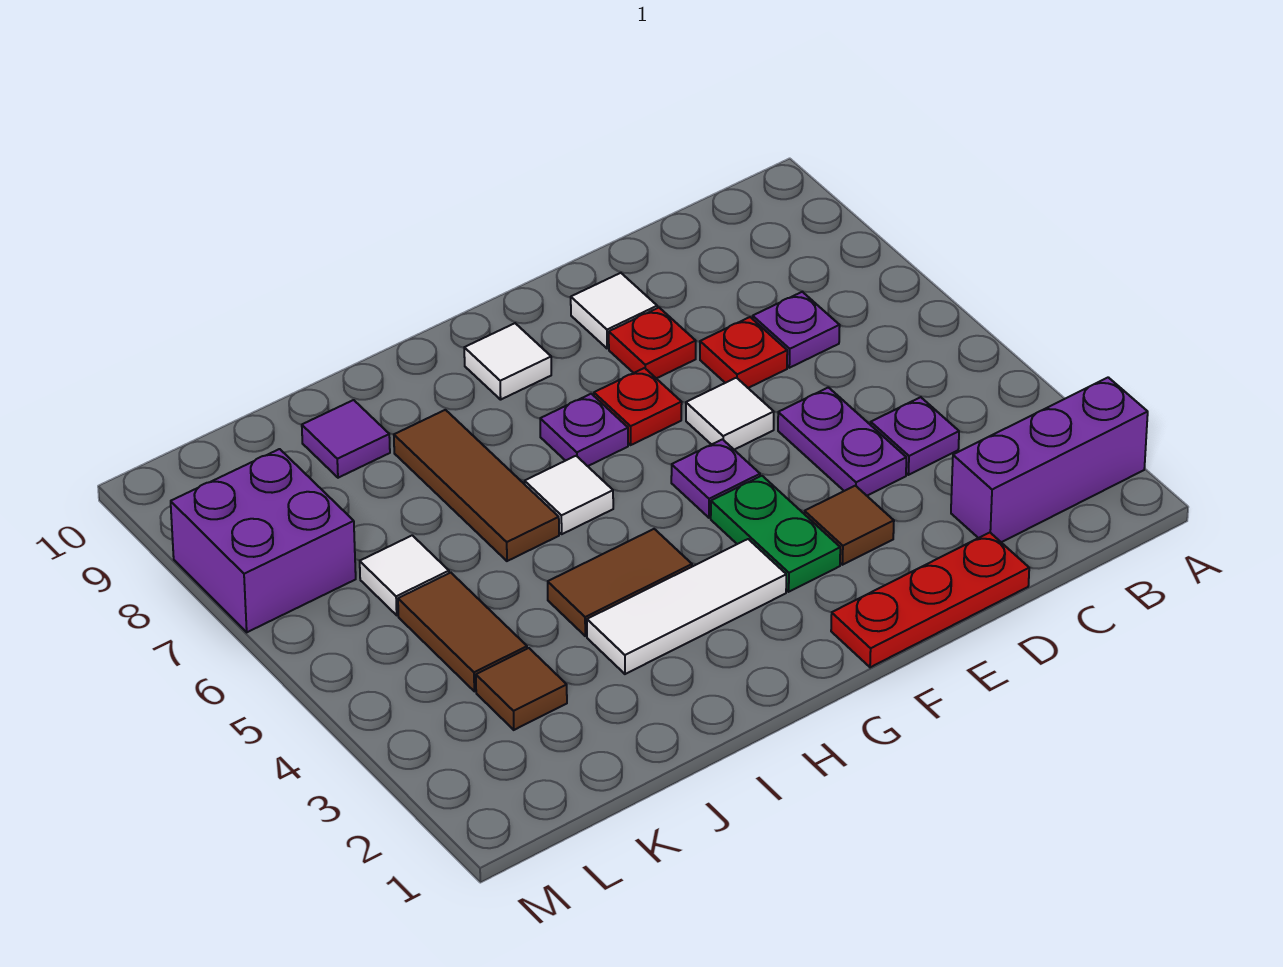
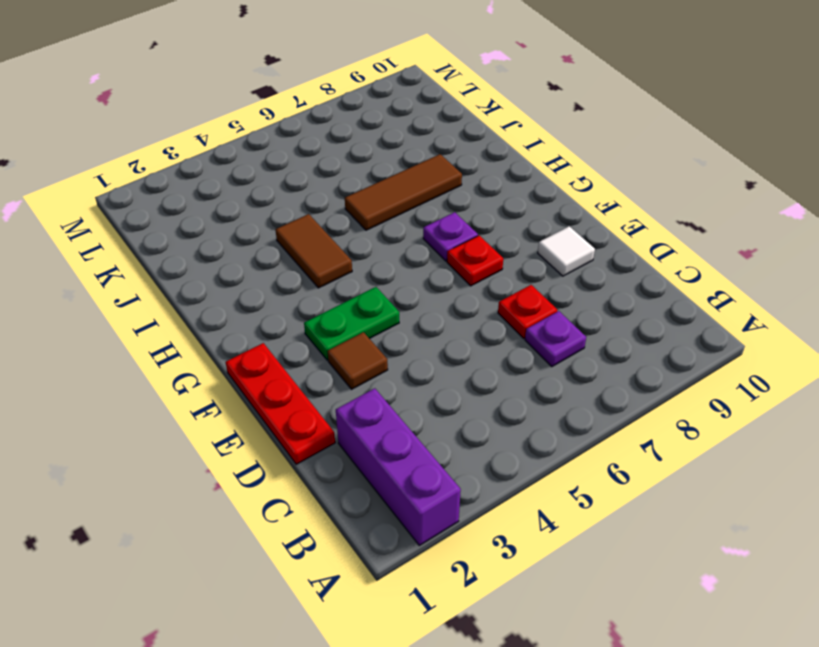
none -> purple plate C4 level 1
none -> purple plate D4:D5 level 1
none -> white tile E6 level 1

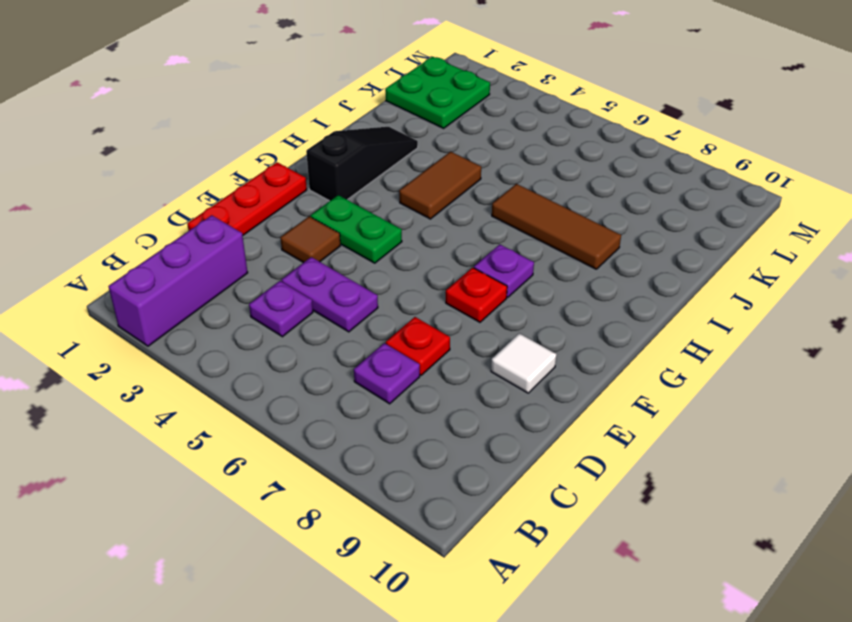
black slope G2:I2 level 1 top G -> none
green plate K1:L2 level 1 -> none
none -> white tile E6 level 1
none -> red plate E8 level 1
none -> purple plate F5 level 1

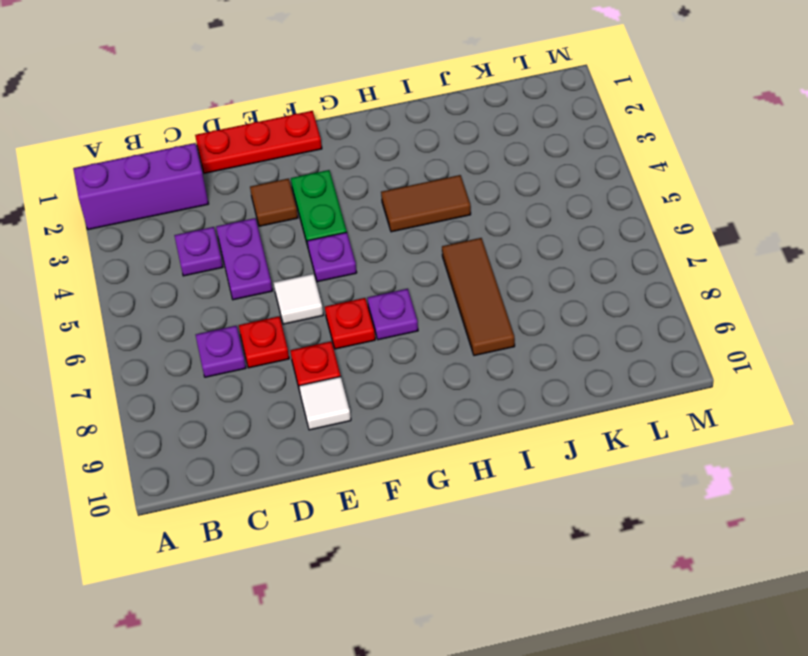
none -> white tile G3:I3 level 1
none -> white tile G9 level 1
none -> white tile H6 level 1

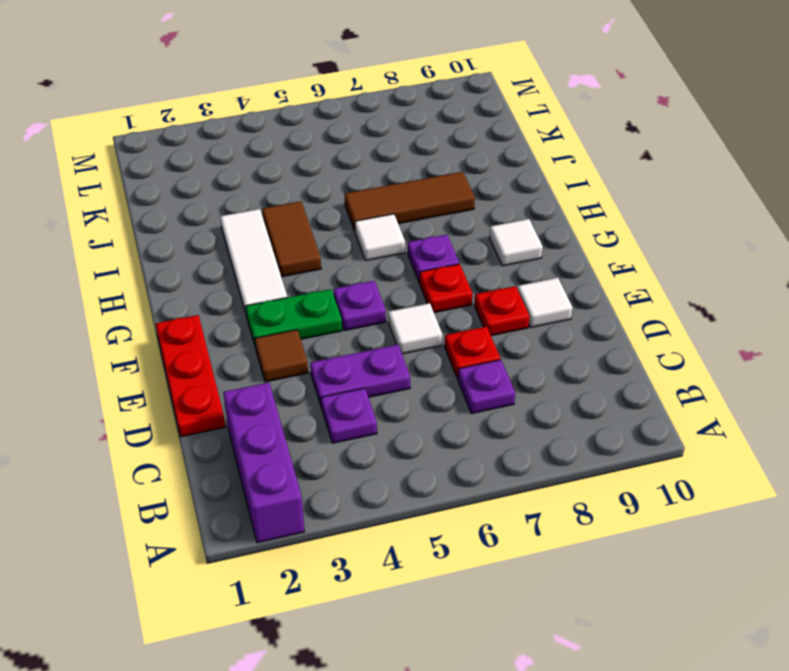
none -> purple tile J9 level 1
none -> brown tile K3 level 1
none -> brown tile K4:K5 level 1

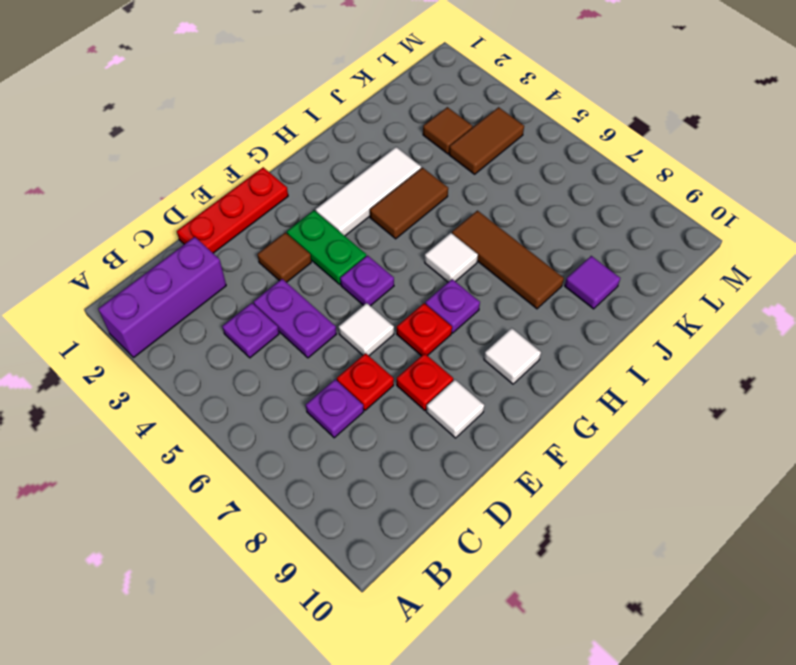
brown tile K4:L4 level 1 -> brown tile K4:K5 level 1
none -> white tile K6 level 1
none -> purple brick L7:M8 level 1

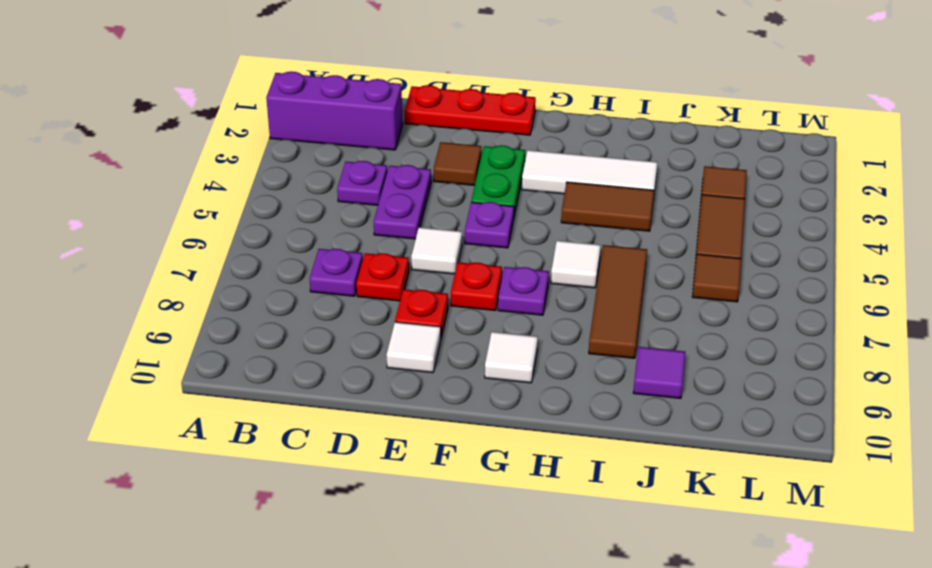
brown tile K6 level 1 -> white tile K6 level 1
none -> purple brick L7:M8 level 1

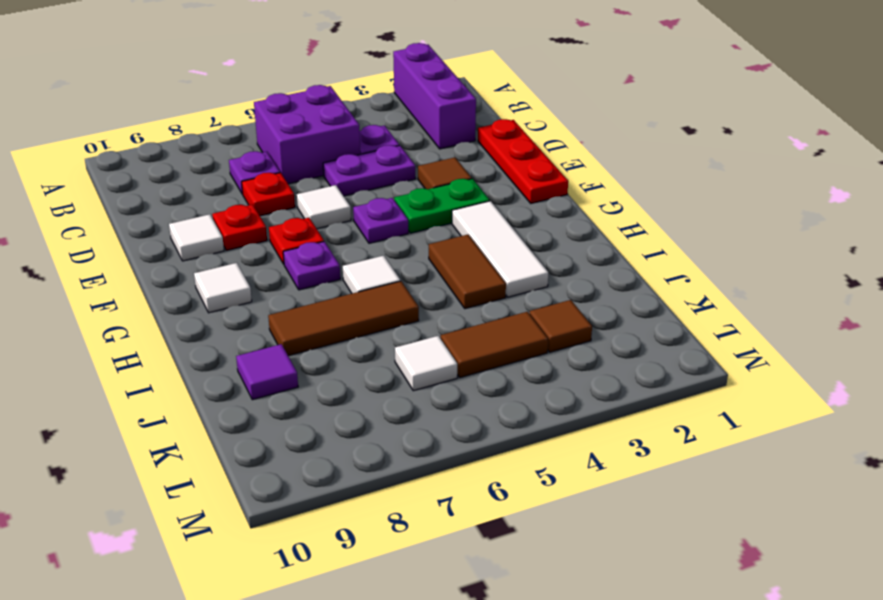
purple brick B5:C6 level 1 -> purple brick L7:M8 level 1

